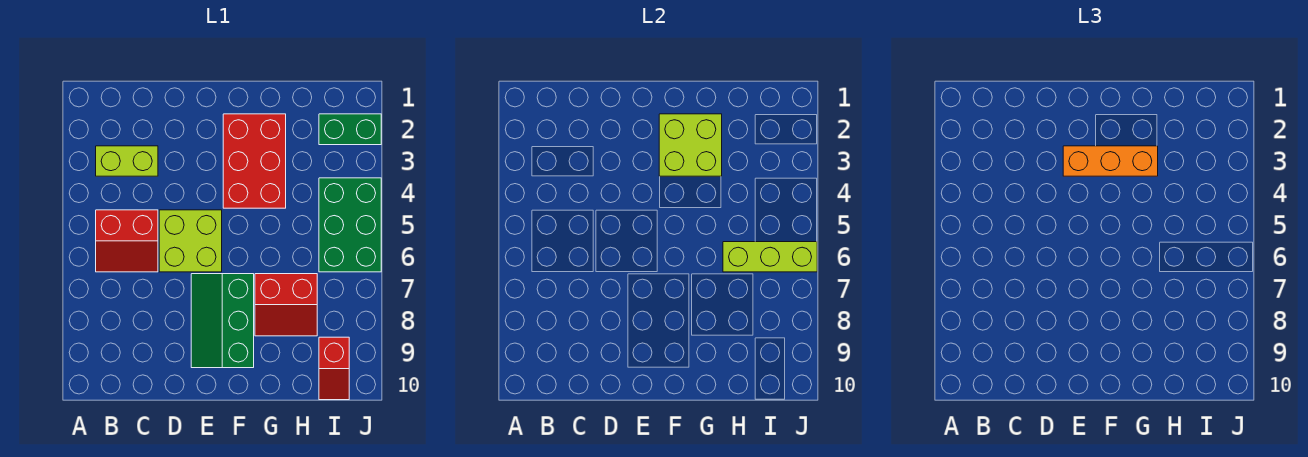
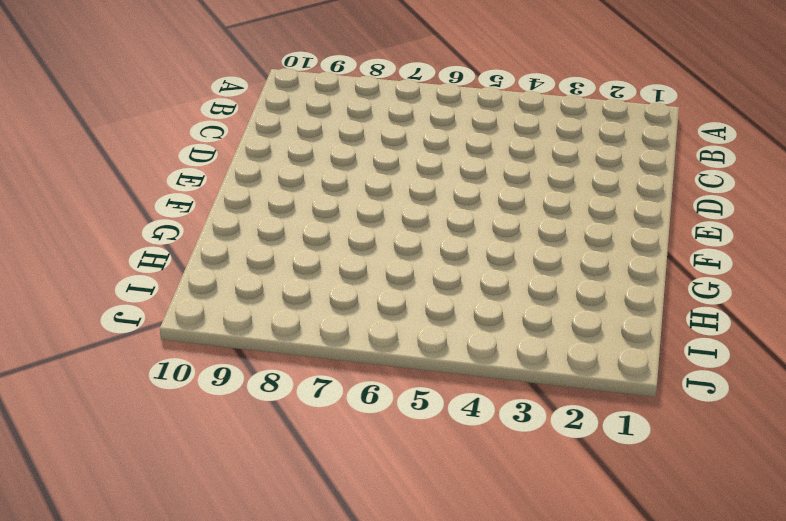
none -> lime brick B3:C3 level 1
none -> red slope B5:C6 level 1 top 5
none -> lime brick D5:E6 level 1

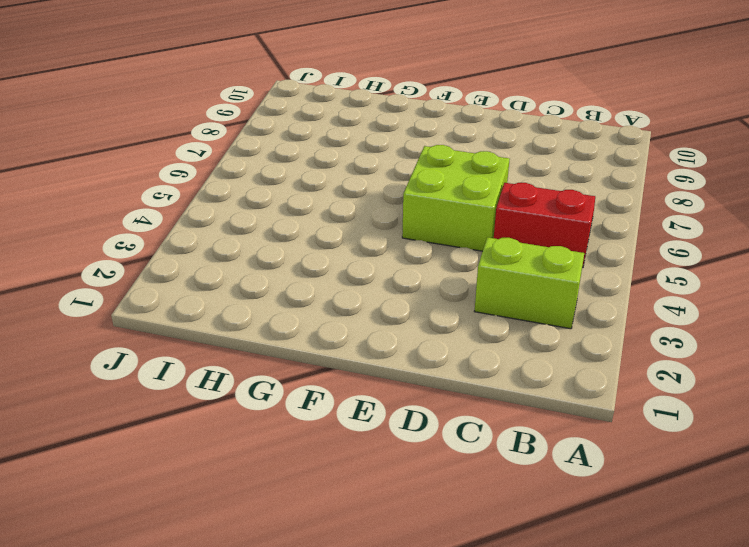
none -> green slope E7:F9 level 1 top F
none -> red brick F2:G4 level 1
none -> red slope G7:H8 level 1 top 7

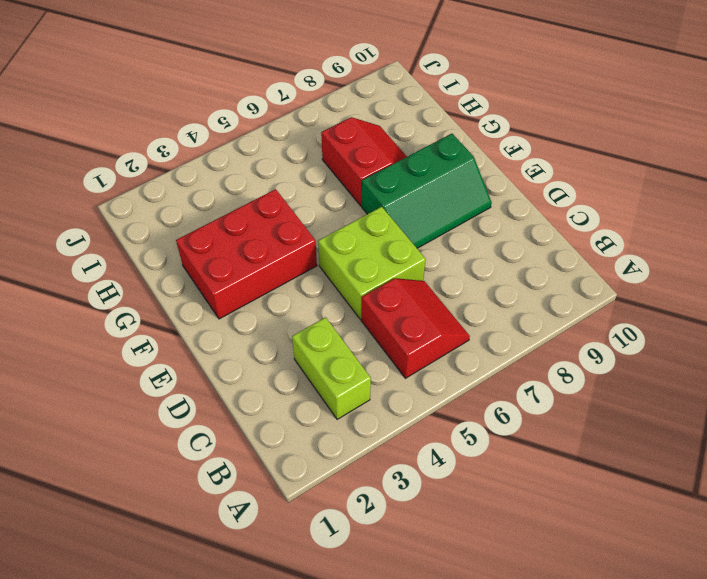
none -> green brick I2:J2 level 1
none -> green brick I4:J6 level 1
none -> red slope I9:I10 level 1 top 9

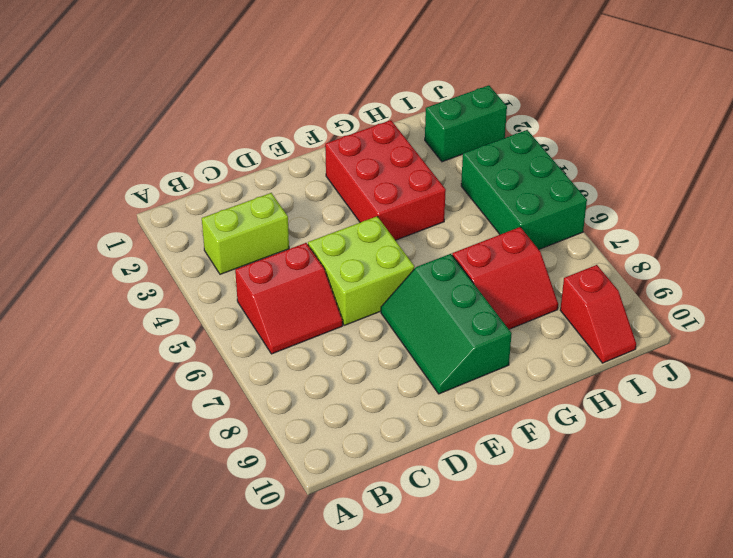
none -> lime brick F2:G3 level 2
none -> lime brick H6:J6 level 2
none -> orange brick E3:G3 level 3

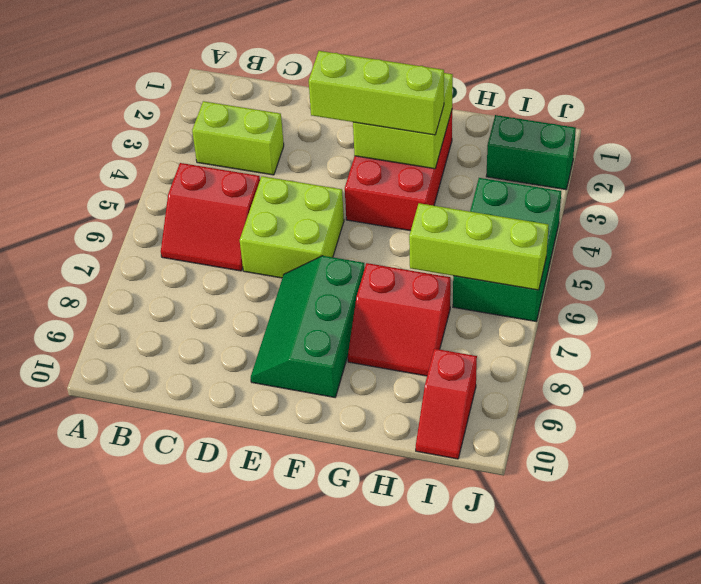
lime brick E3:G3 level 3 -> orange brick E3:G3 level 3

